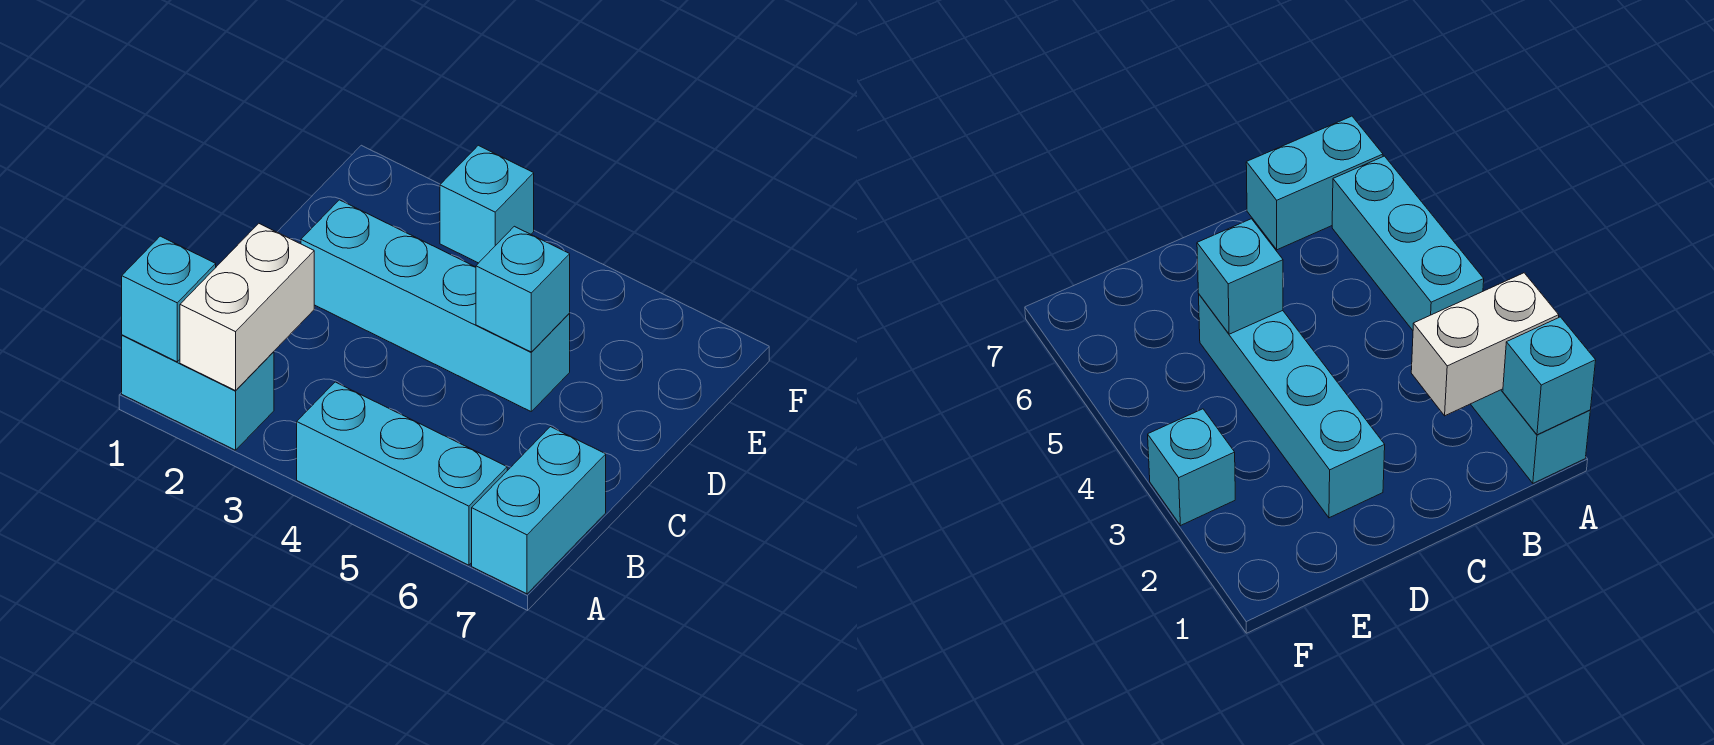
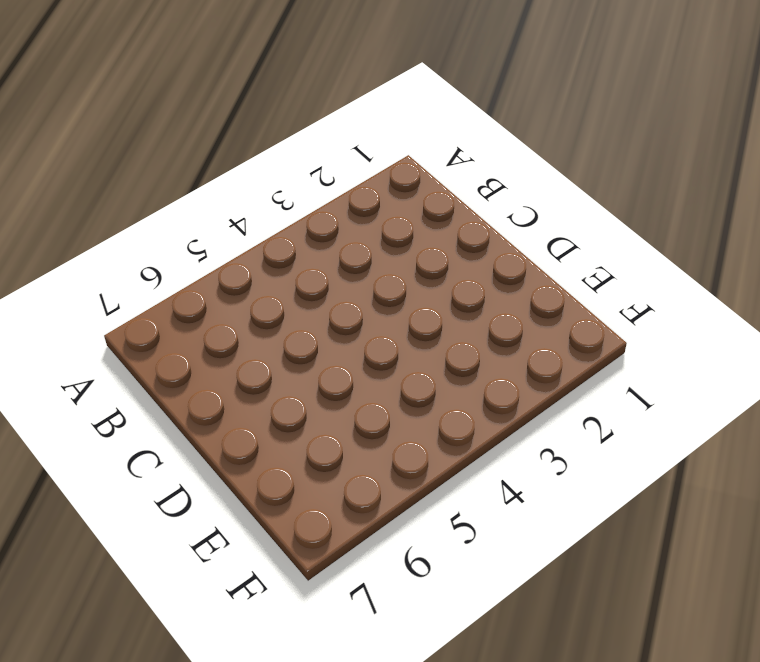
none -> cyan brick A1:A2 level 1
none -> cyan brick A4:A6 level 1

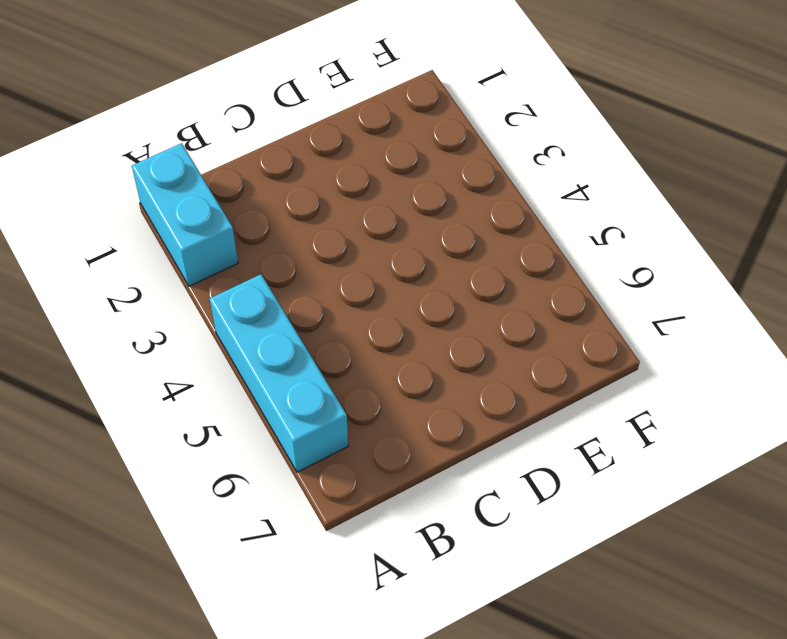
none -> cyan brick A7:B7 level 1
none -> cyan brick D2:D5 level 1

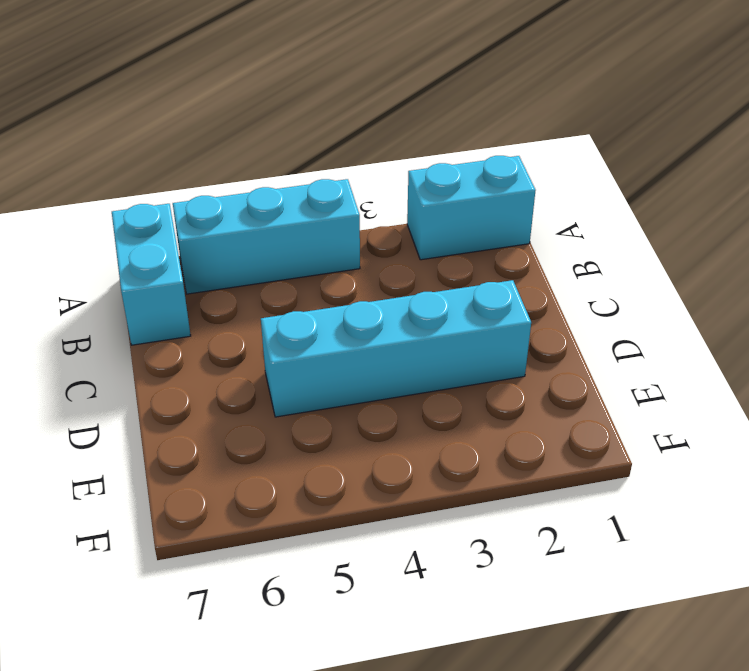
none -> cyan brick F3 level 1
none -> cyan brick A1 level 2

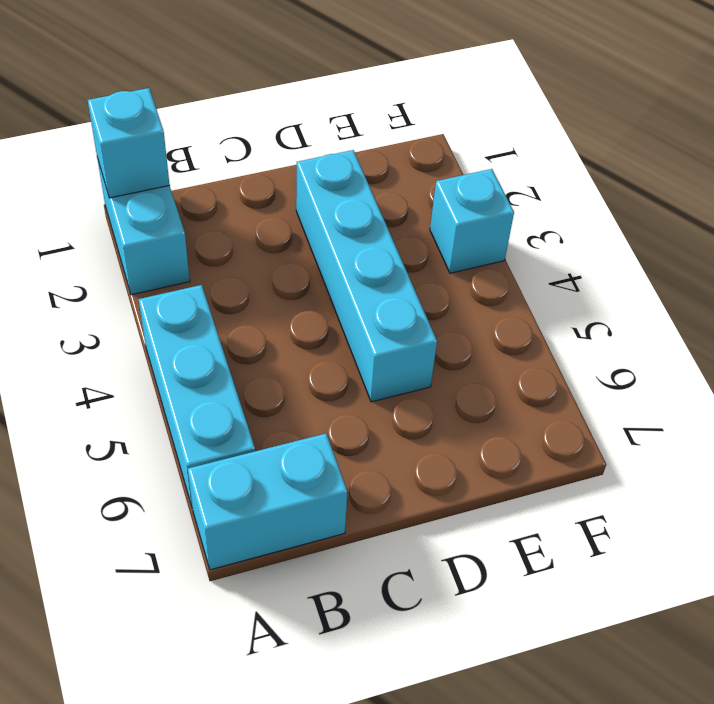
none -> white brick A2:B2 level 2
none -> cyan brick D5 level 2

